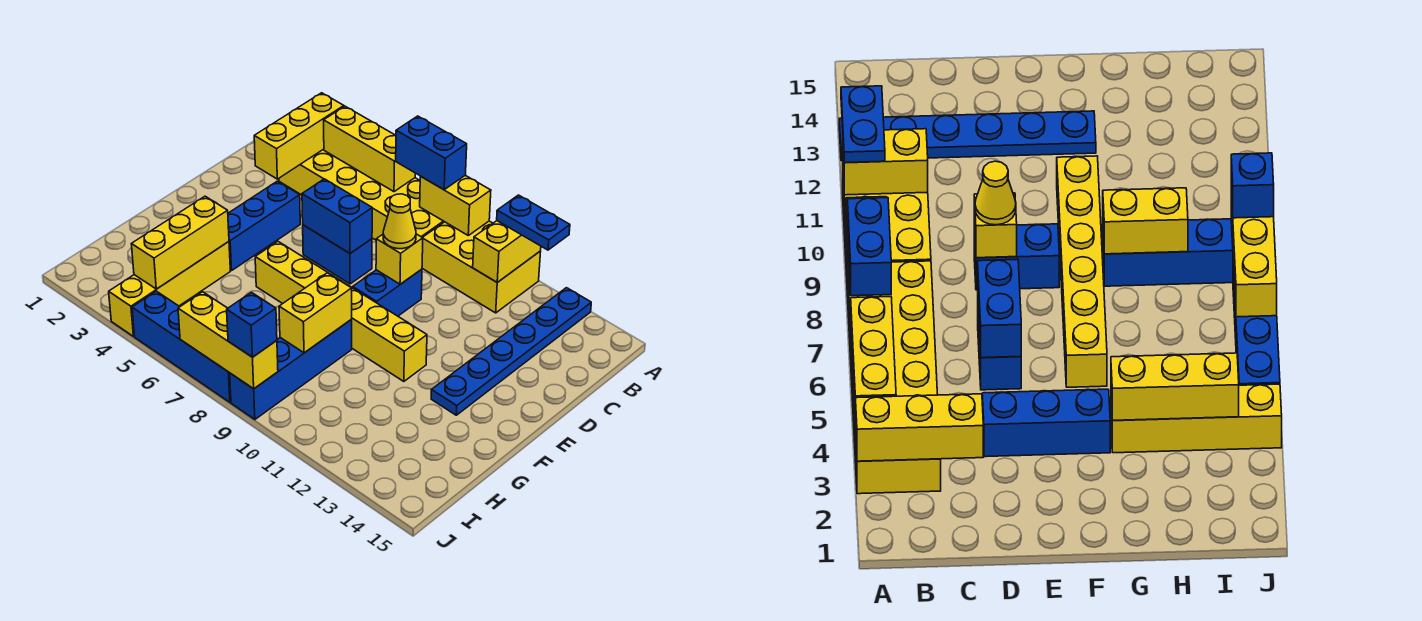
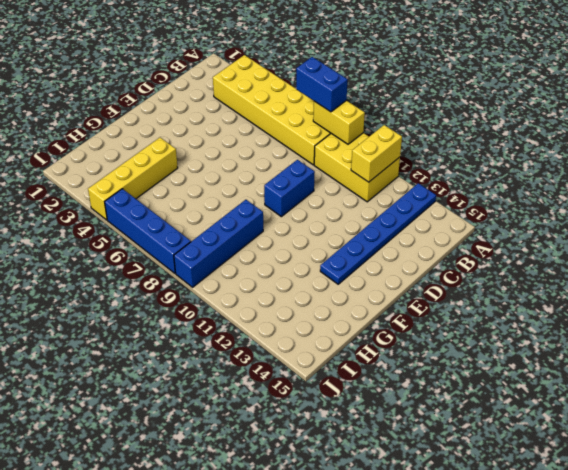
none -> blue brick D4:F4 level 1
none -> blue brick D6:D7 level 1
none -> yellow brick F6:F11 level 1

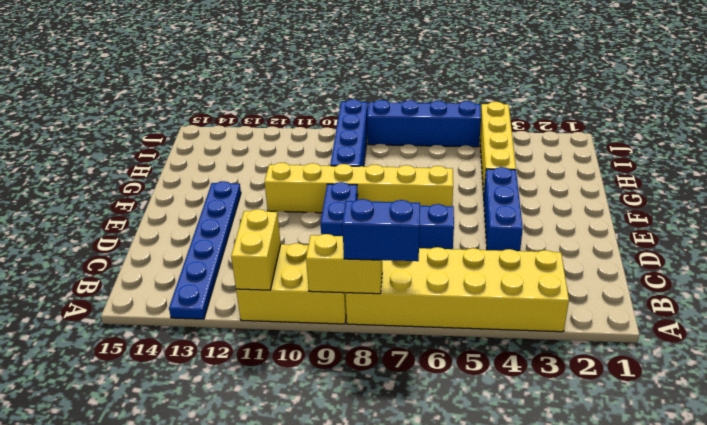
none -> yellow brick A3:C3 level 2
none -> yellow brick A4:A6 level 2
none -> blue brick D6:D7 level 2

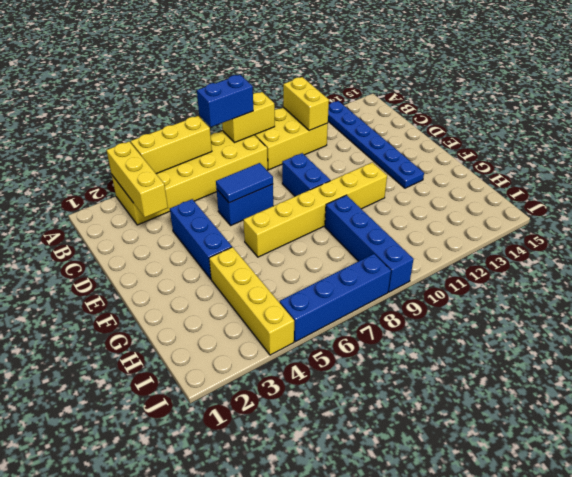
blue tile D6:D7 level 2 -> blue brick D6:D7 level 2
none -> yellow brick D9 level 2
none -> yellow brick G4:I4 level 2
none -> yellow brick G9:H9 level 2

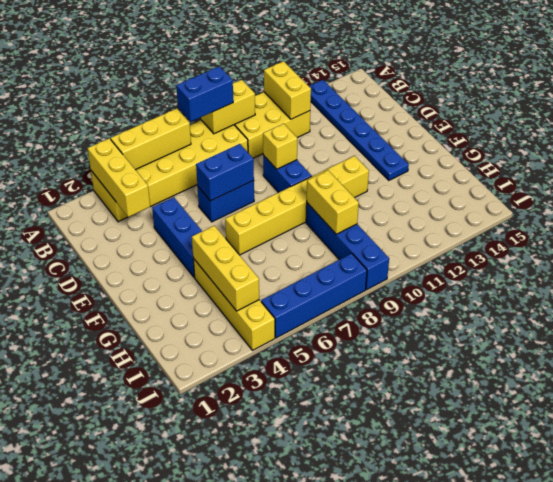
none -> yellow brick J7:J9 level 2
none -> blue plate A11:A12 level 3
none -> yellow cone D9 level 3

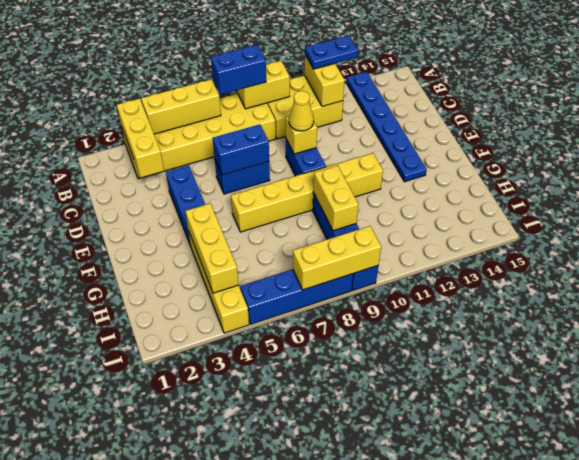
none -> blue brick J9 level 3

